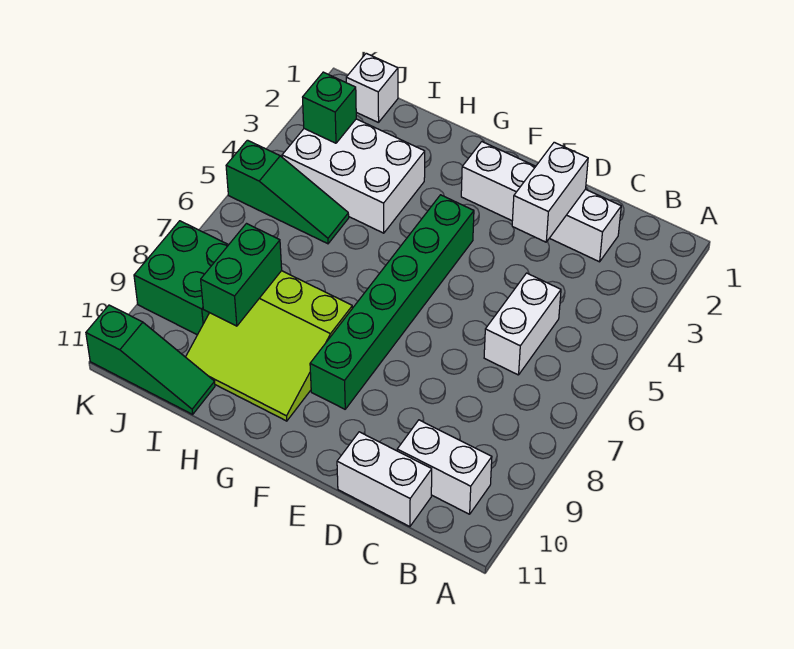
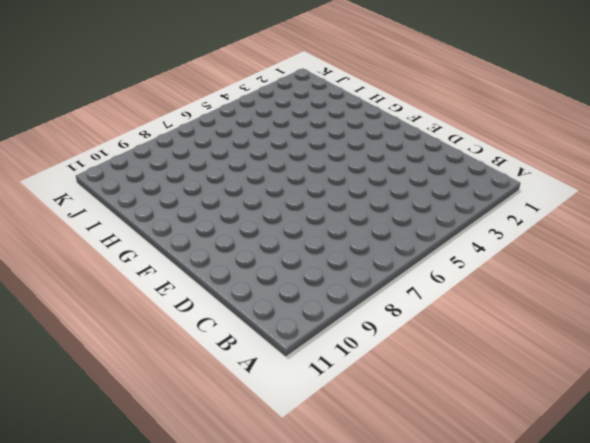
none -> white brick B10:C10 level 1
none -> white brick C2:F2 level 1
none -> white brick C5:C6 level 1

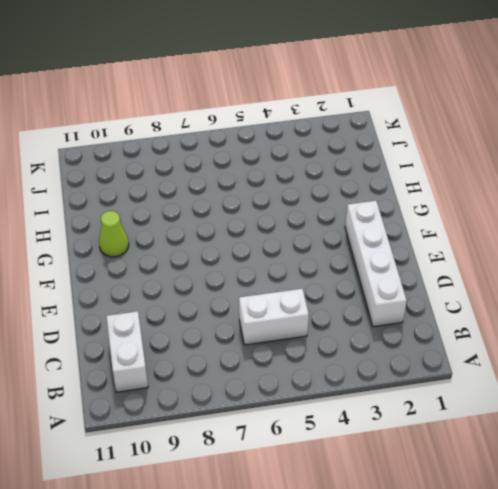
lime cone G10 level 1 -> lime slope G8:I10 level 1 top 8
none -> white brick C11:D11 level 1
none -> green brick F4:F9 level 1
none -> white brick H3:J4 level 1

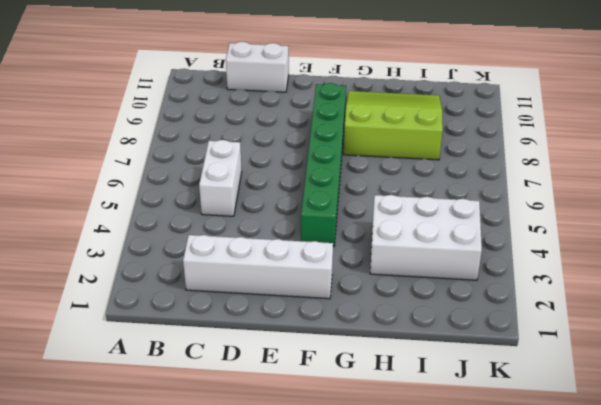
none -> white brick B10:C10 level 1
none -> green slope I5:K5 level 1 top K
none -> green slope I11:K11 level 1 top K

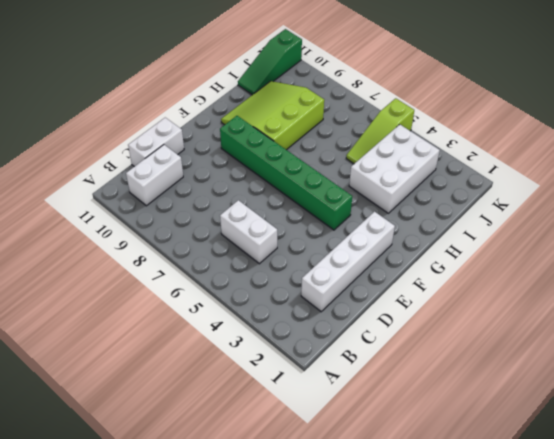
lime slope I5:K5 level 1 top K -> green slope I5:K5 level 1 top K
none -> white brick J1 level 1
none -> green brick J8:K9 level 1
none -> white brick D2:D3 level 2

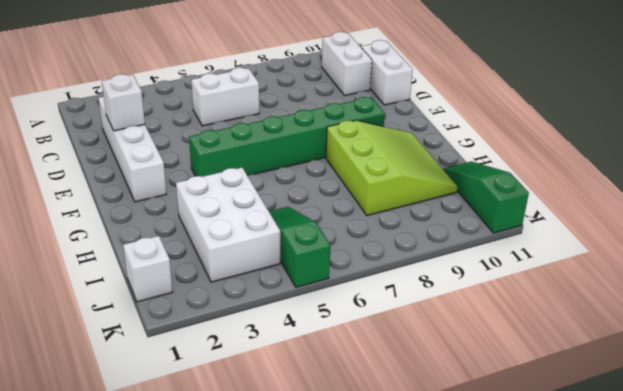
white brick D2 level 2 -> white brick D2:D3 level 2
none -> green brick J8:K9 level 1
none -> green brick I8:I9 level 2
none -> green brick J3 level 2

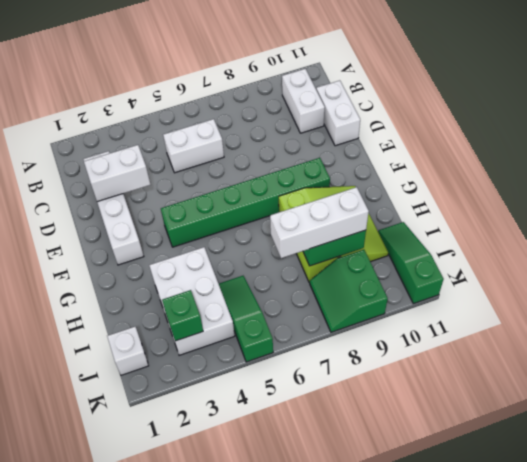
white brick I7:I9 level 3 -> none
green slope J8:K9 level 1 top 9 -> green brick J8:K9 level 1

